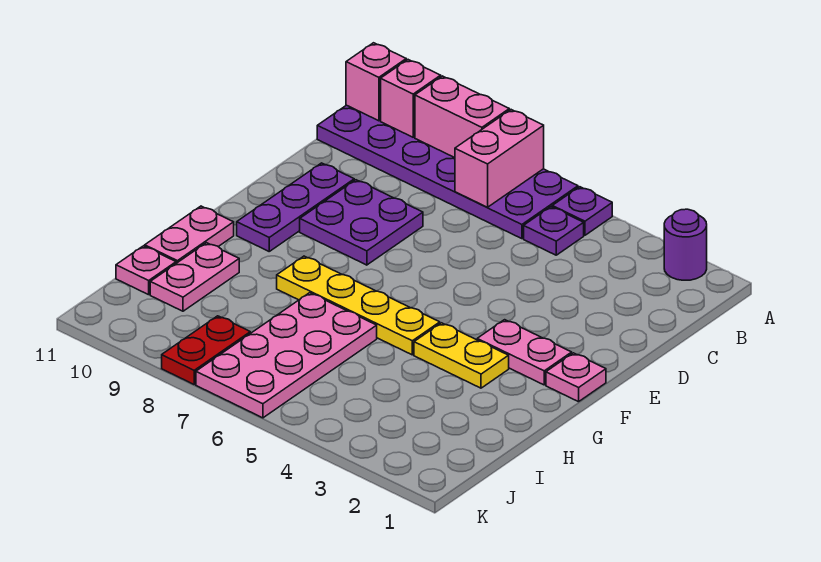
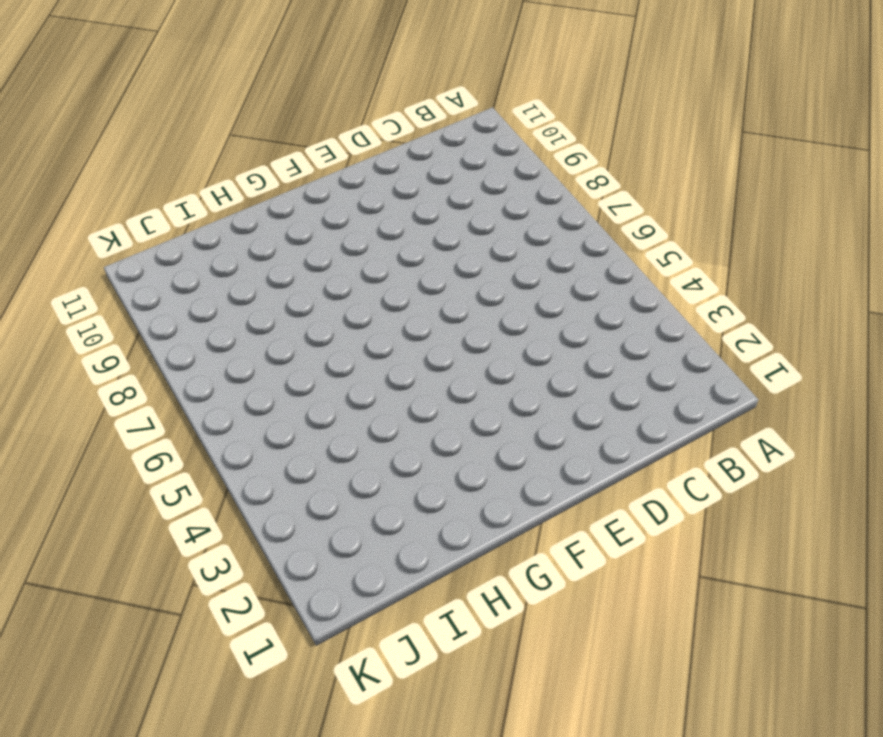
none -> purple round brick A2 level 1
none -> purple plate A5 level 1
none -> purple plate A6:B11 level 1

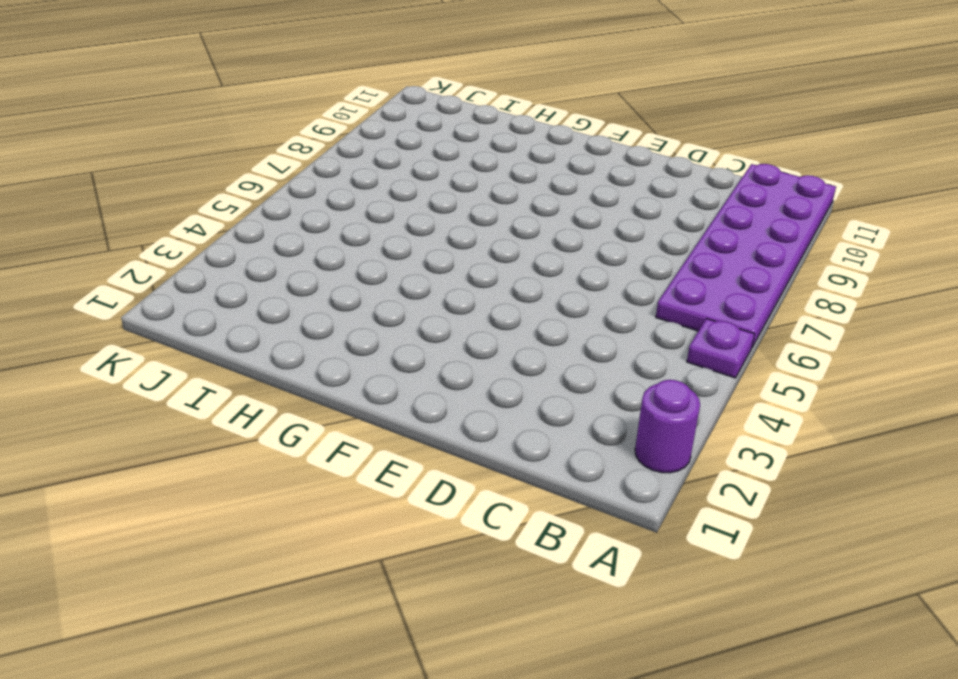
none -> purple plate B5 level 1
none -> purple plate D8:E9 level 1
none -> purple plate D10:F10 level 1

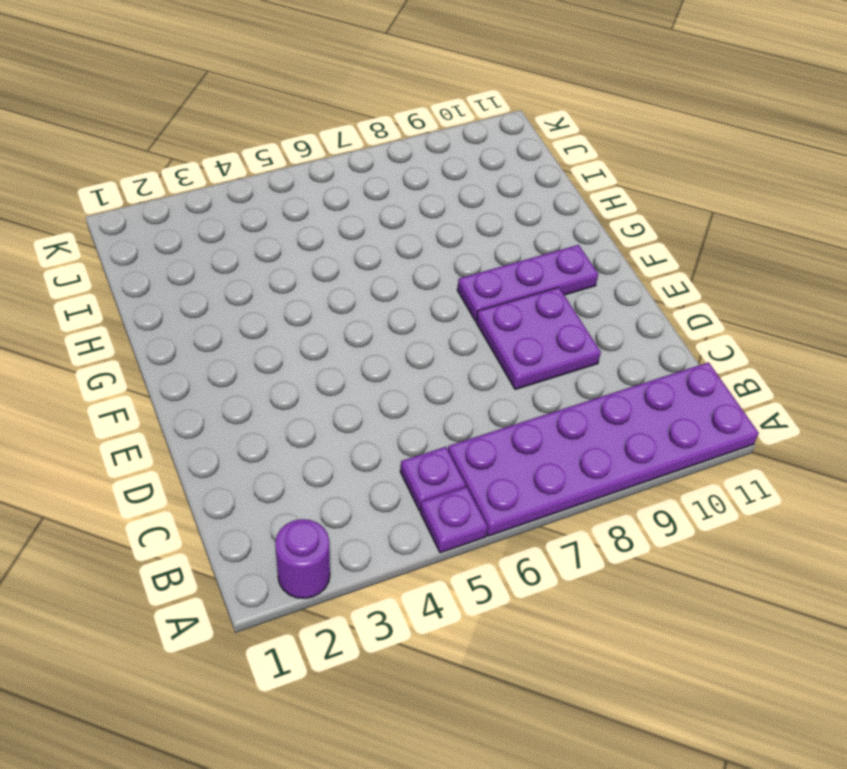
purple plate F8:F10 level 1 -> purple plate D10:F10 level 1
none -> pink plate F1 level 1
none -> pink plate F2:F3 level 1
none -> yellow plate G3:G4 level 1

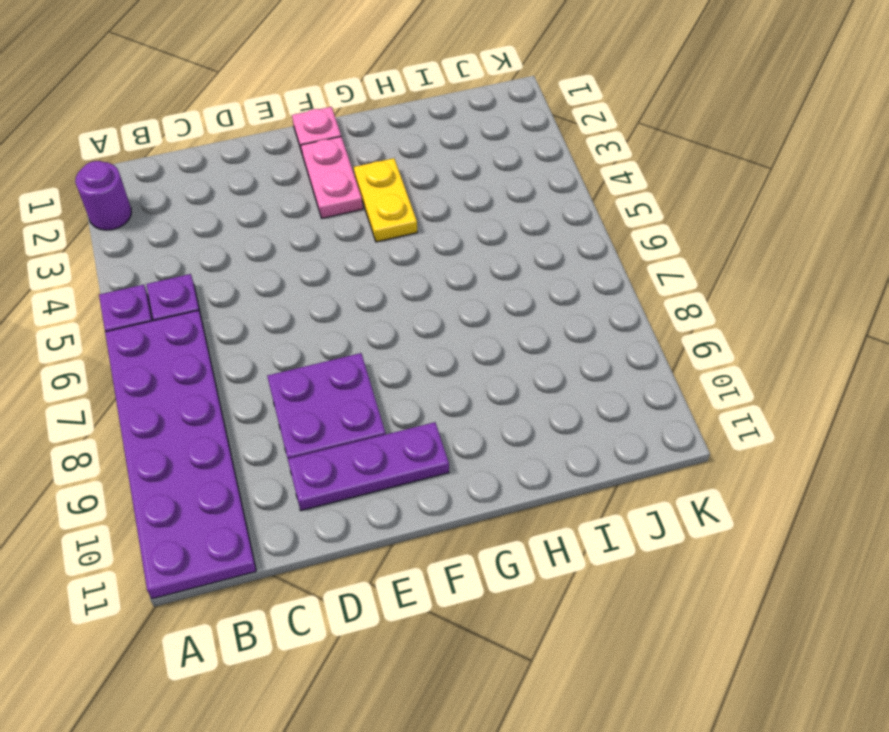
none -> yellow plate G5:G8 level 1
none -> pink plate G11:H11 level 1
none -> pink plate H6:K7 level 1

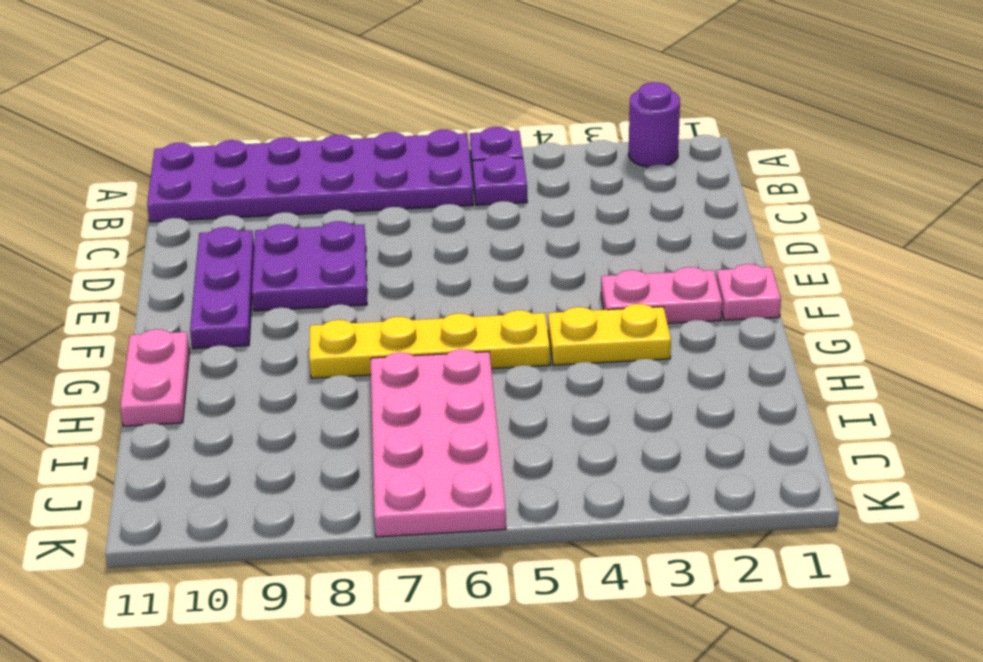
none -> pink plate H10:I10 level 1
none -> pink plate I11 level 1
none -> red plate J8:K8 level 1

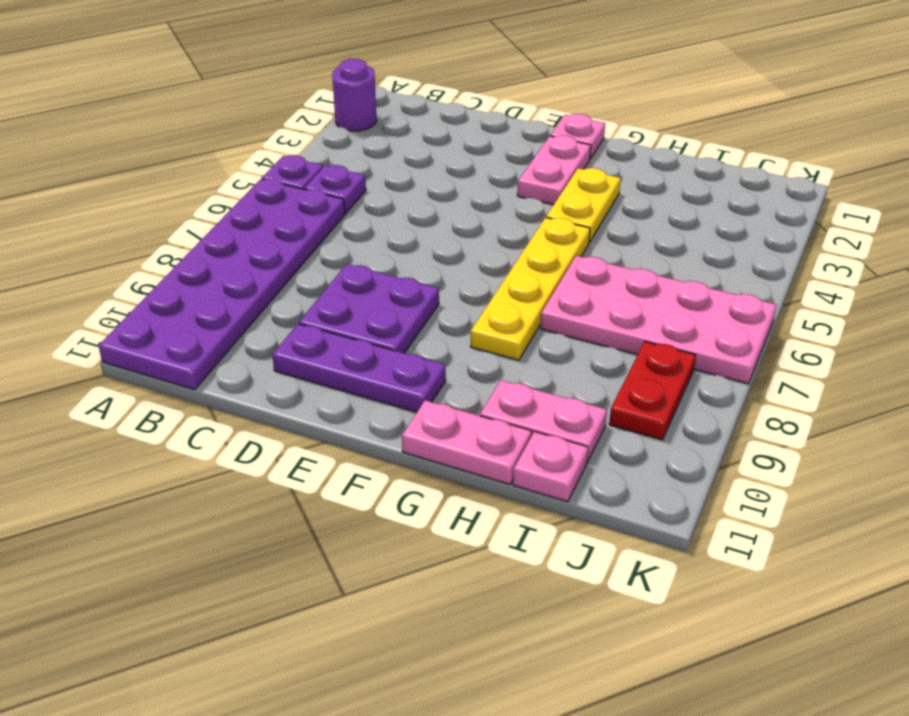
red plate J8:J9 level 1 -> red plate J8:K8 level 1
none -> pink brick A7:B7 level 2
none -> pink brick A8:A9 level 2
none -> pink brick A10 level 2

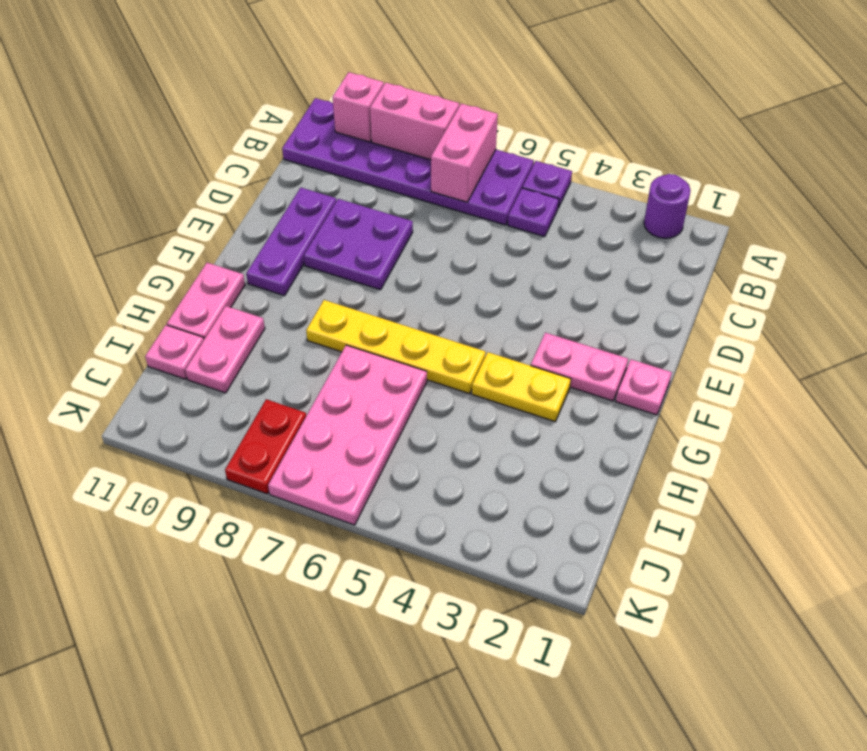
none -> pink brick A11 level 2

